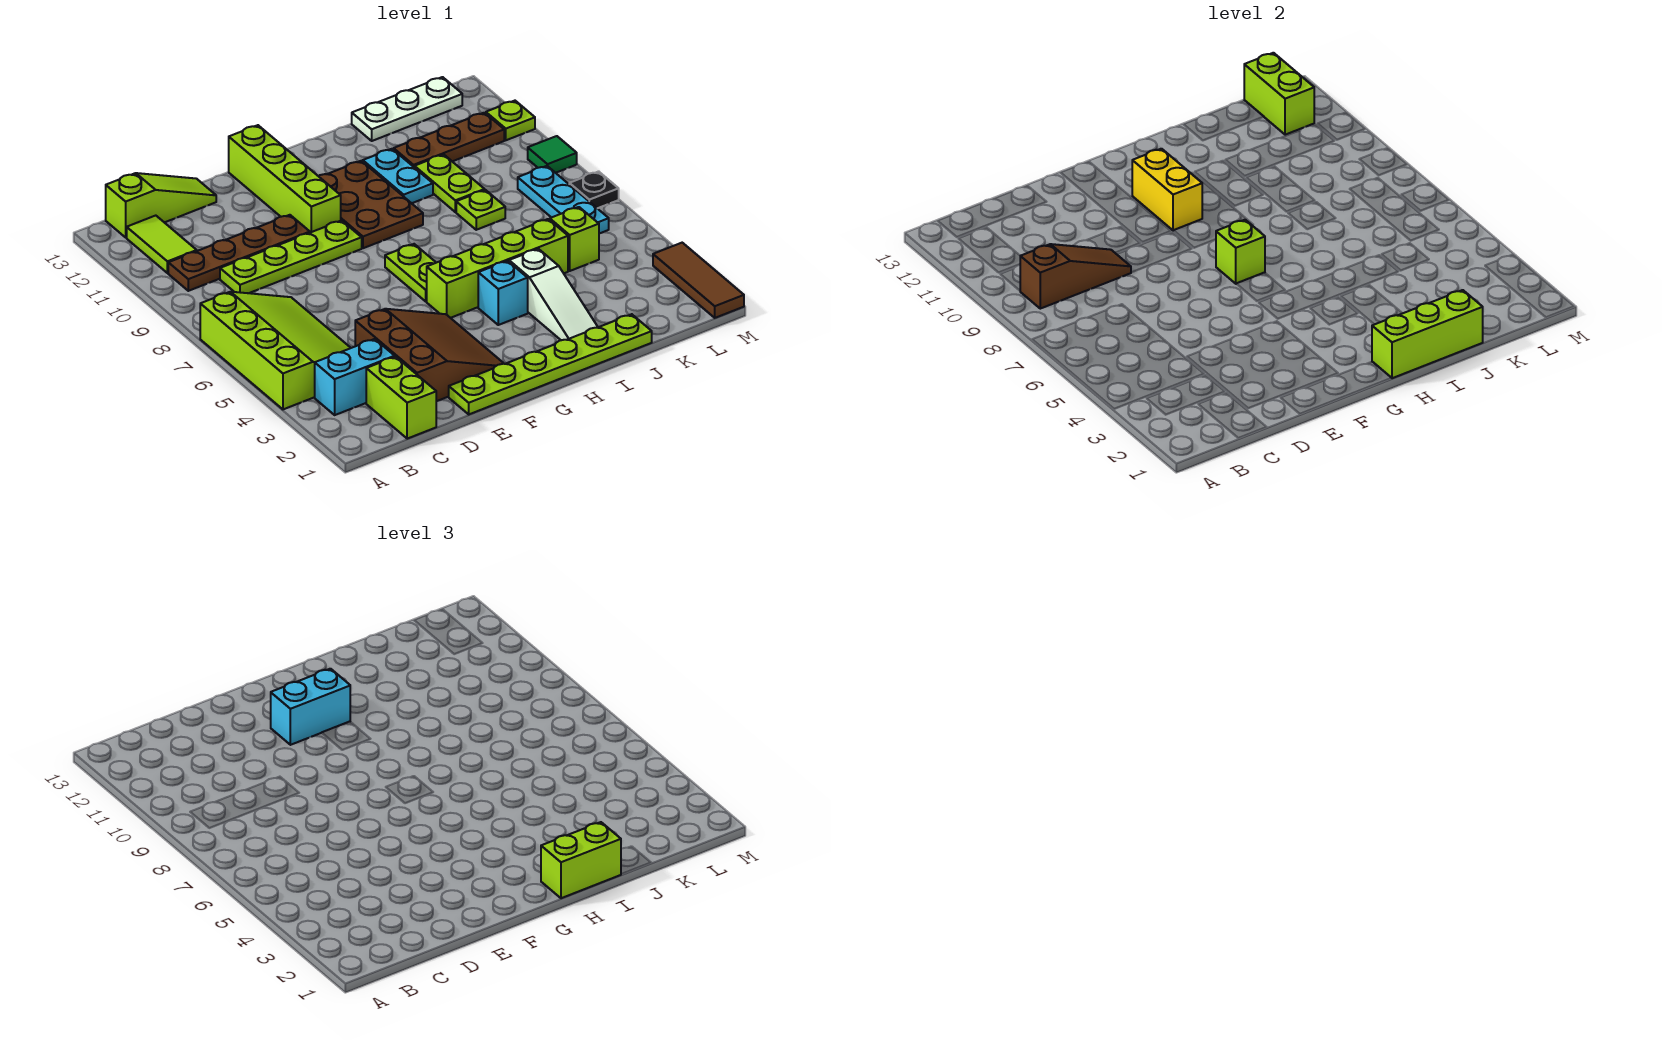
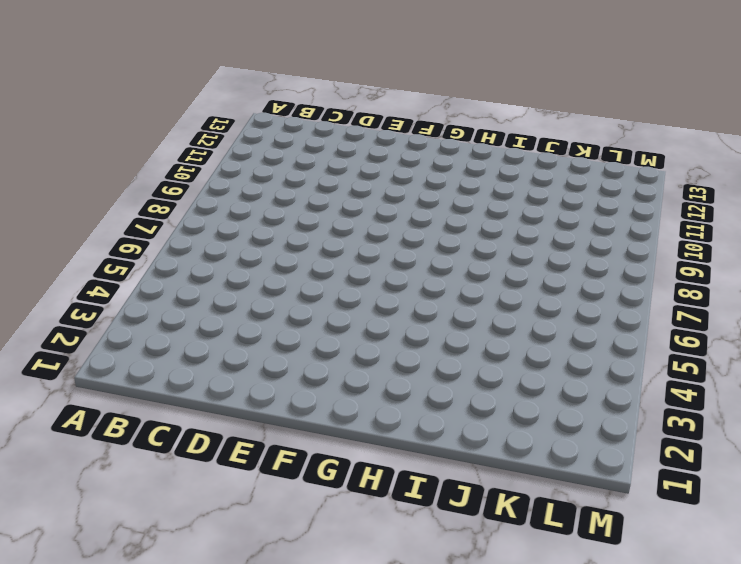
none -> lime slope A4:C7 level 1 top A
none -> cyan brick B3:C3 level 1
none -> brown plate B10:E10 level 1
none -> lime tile B11:B12 level 1

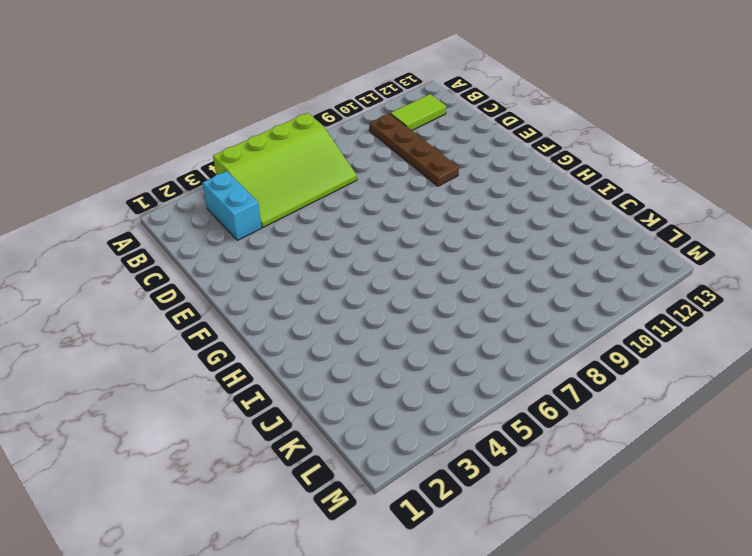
none -> lime slope B13:D13 level 1 top B
none -> lime brick C1:C2 level 1
none -> lime plate C9:F9 level 1
none -> brown slope D2:F4 level 1 top D

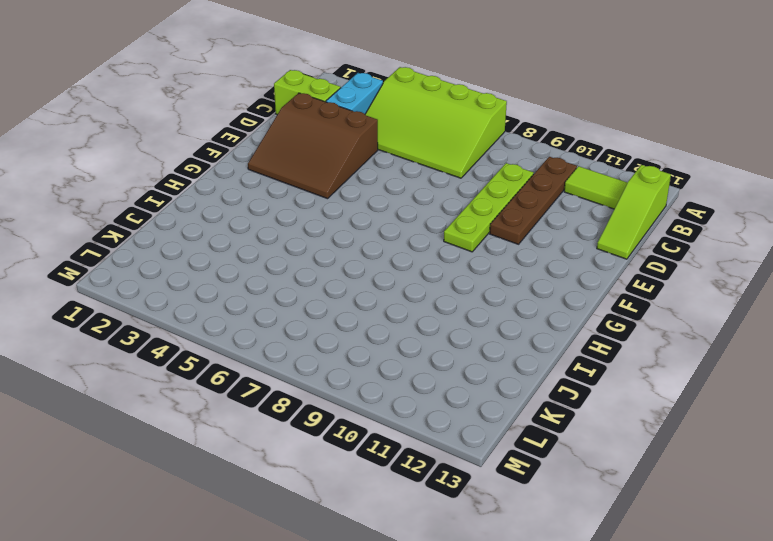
none -> lime plate E1:J1 level 1
none -> lime brick F10:F13 level 1
none -> lime brick G5:J5 level 1
none -> lime plate G6:G7 level 1

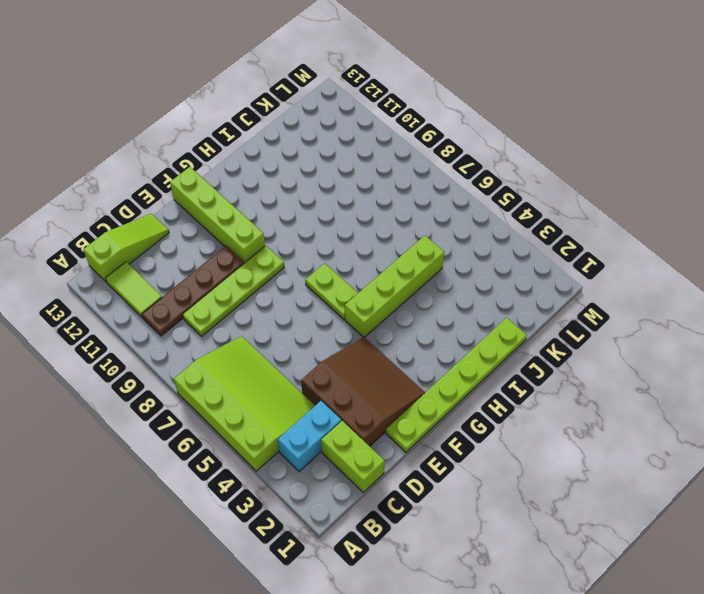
none -> brown plate G9:H11 level 1
none -> cyan brick H4 level 1
none -> white slope I2:I4 level 1 top 4
none -> cyan plate I10:I11 level 1

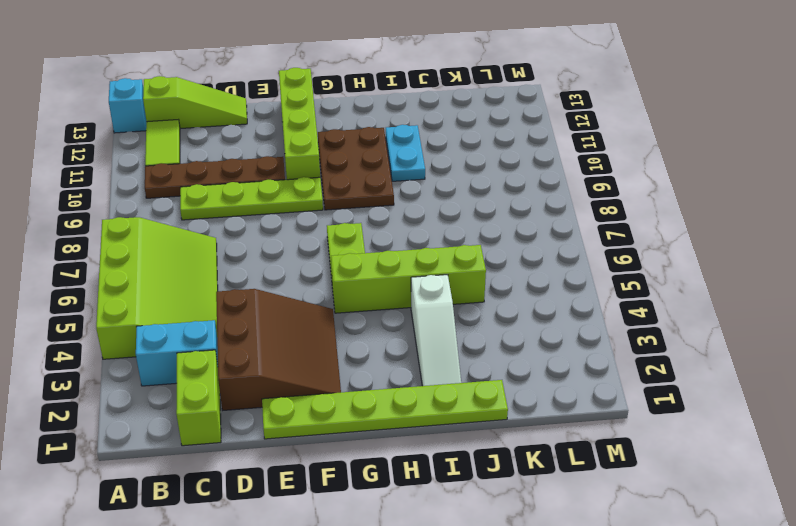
cyan brick A13 level 1 -> cyan brick H4 level 1
none -> lime plate J8 level 1
none -> lime plate J9:J10 level 1
none -> brown plate J11:L11 level 1
none -> white plate J13:L13 level 1

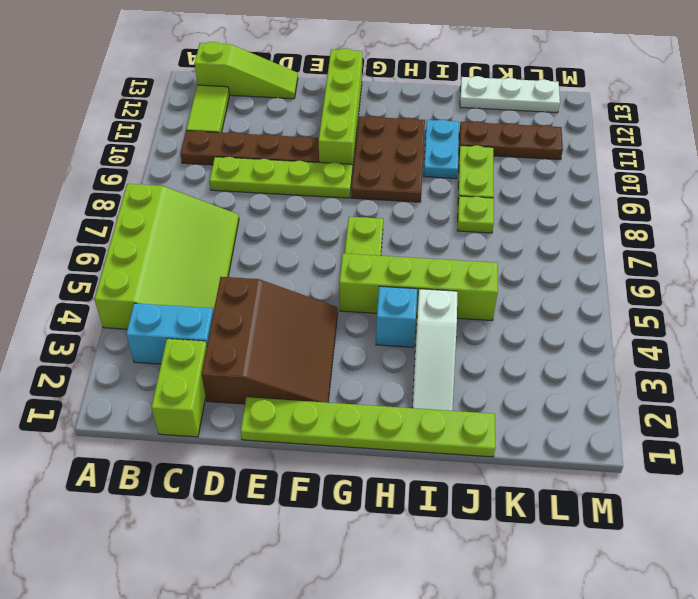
none -> lime brick K5 level 1
none -> cyan plate L6:L8 level 1
none -> brown tile M1:M3 level 1
none -> black plate M7 level 1

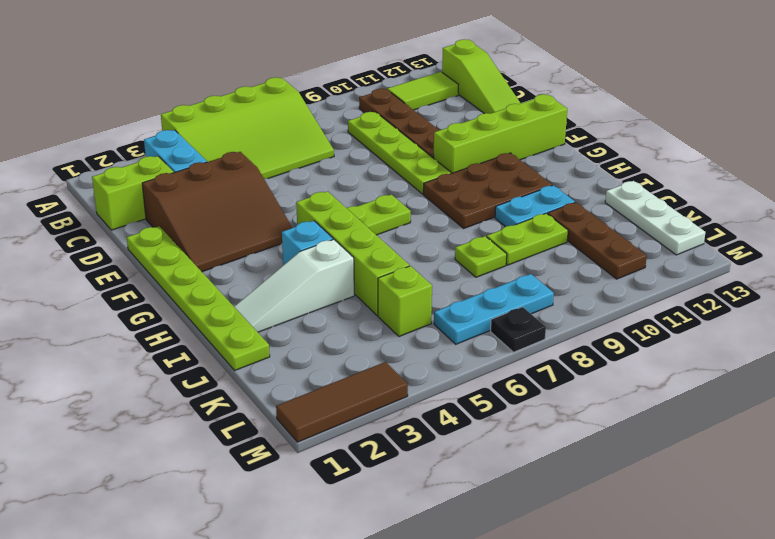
none -> green tile M9 level 1
none -> lime plate M11 level 1
none -> brown slope B9:D9 level 2 top B
none -> lime brick G7 level 2

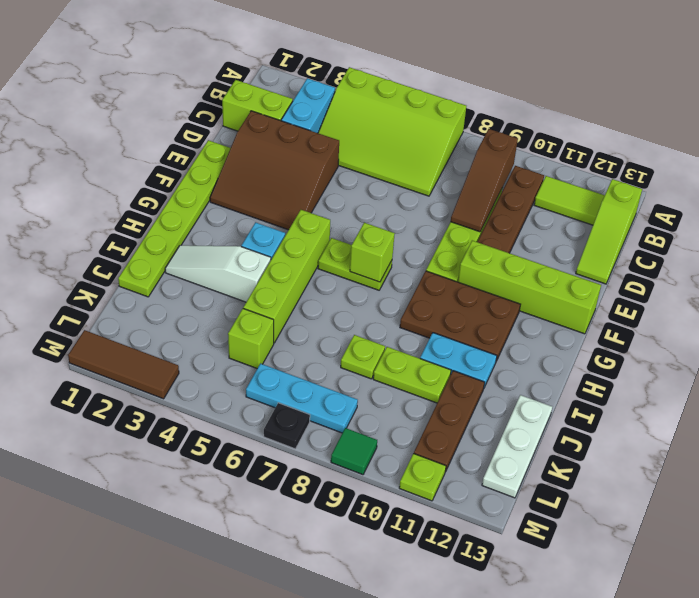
none -> yellow brick G10:G11 level 2
none -> lime brick H1:J1 level 2
none -> lime brick L12:L13 level 2
none -> cyan brick F11:G11 level 3

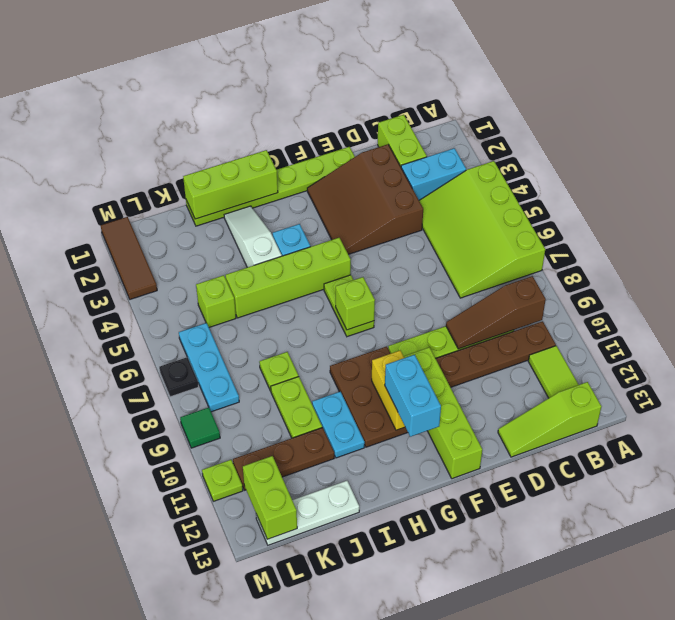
cyan brick G11:G12 level 3 -> cyan brick F11:G11 level 3
none -> lime brick H1:I1 level 3

